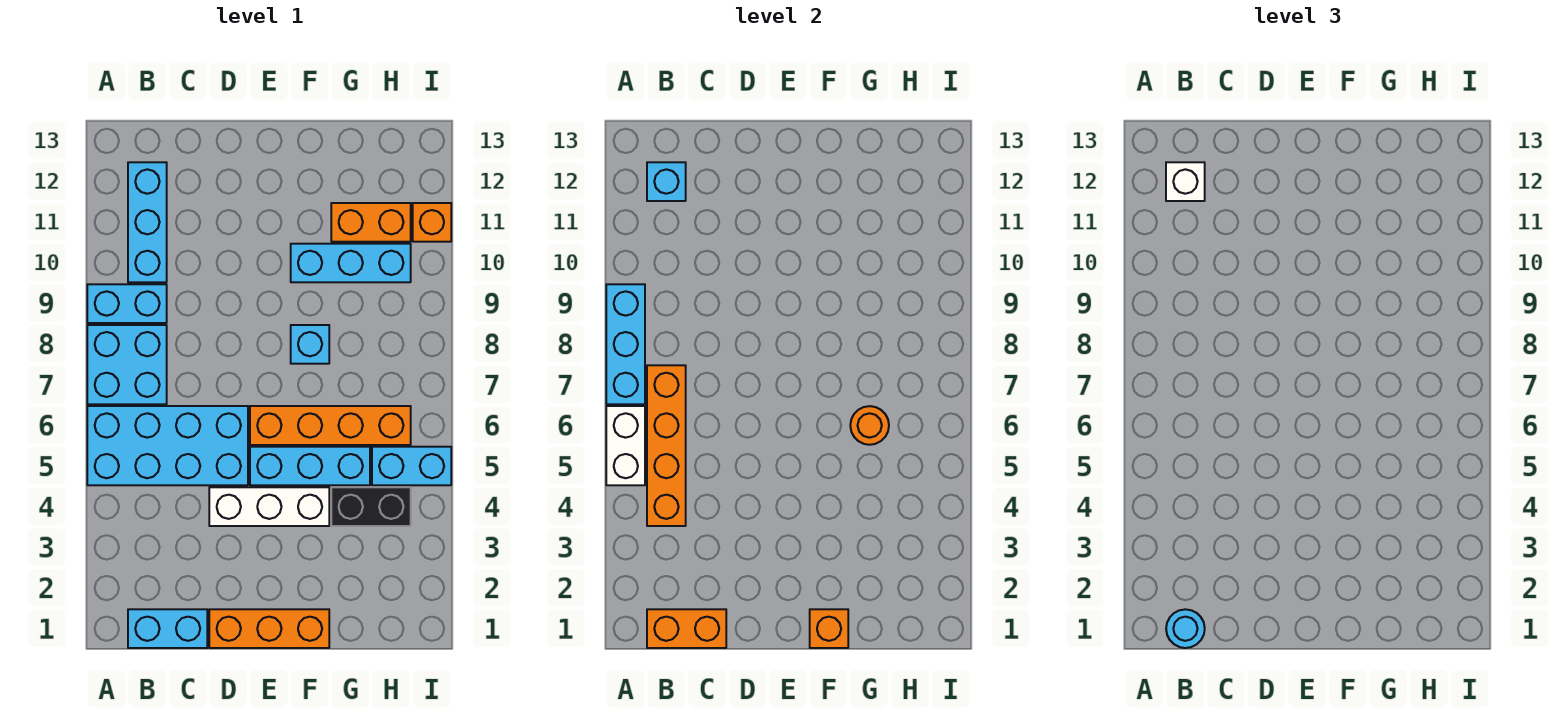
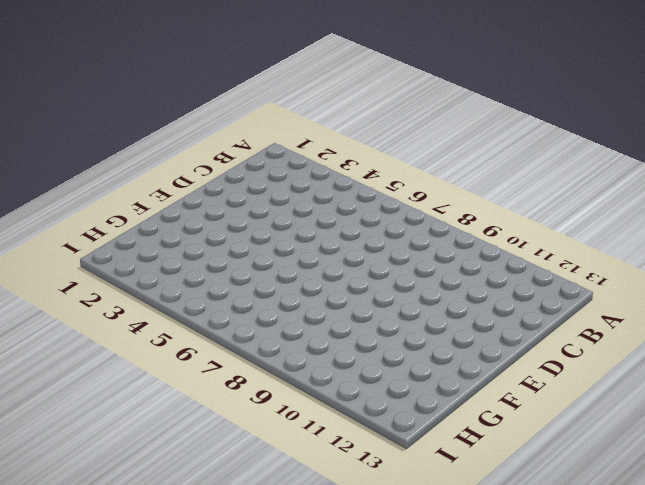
none -> cyan brick A5:D6 level 1
none -> cyan brick A7:B8 level 1
none -> cyan brick A9:B9 level 1

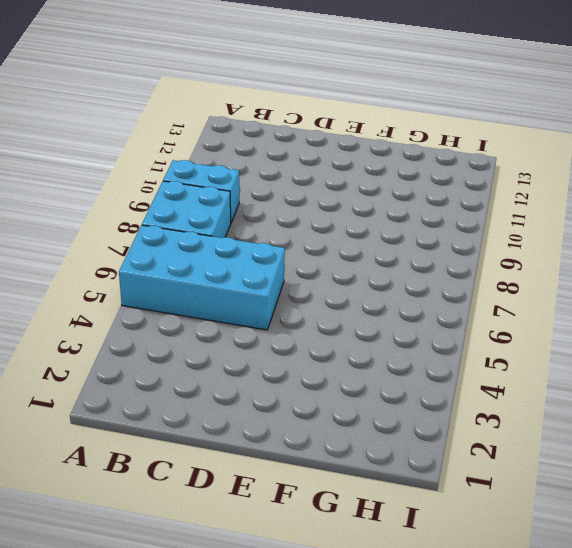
none -> cyan brick B1:C1 level 1
none -> cyan brick B10:B12 level 1
none -> orange brick D1:F1 level 1

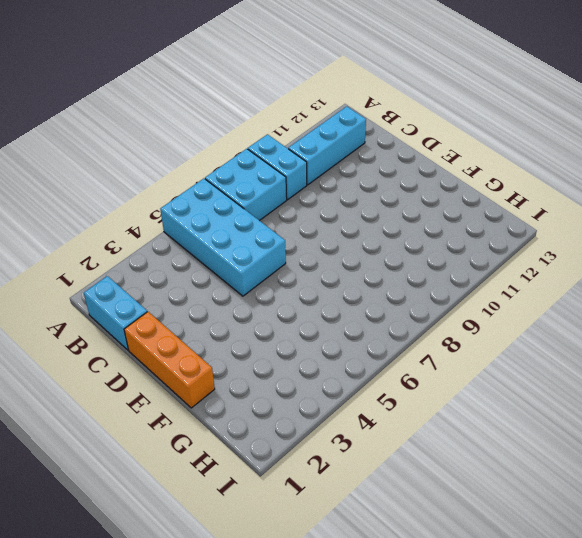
none -> white brick D4:F4 level 1
none -> cyan brick E5:G5 level 1
none -> orange brick E6:H6 level 1

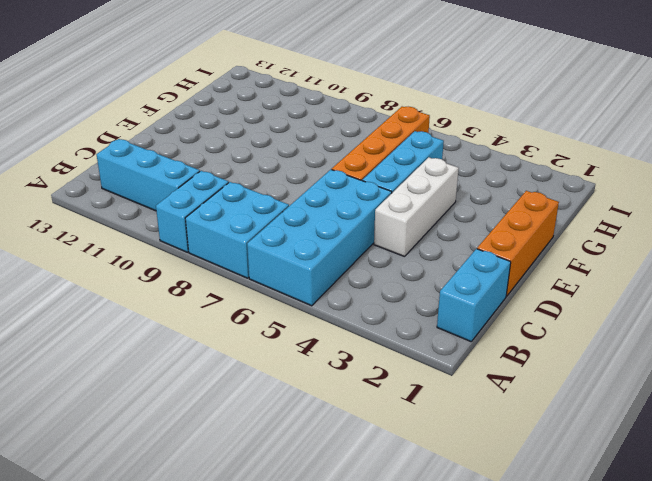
none -> cyan brick F8 level 1
none -> cyan brick F10:H10 level 1
none -> black brick G4:H4 level 1

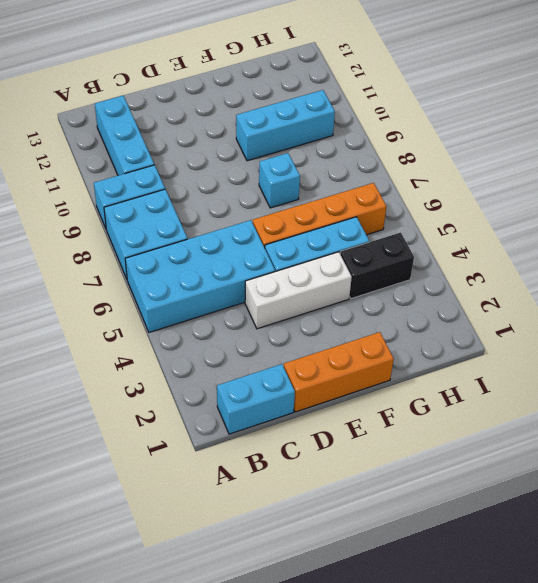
none -> orange brick G11:H11 level 1
none -> cyan brick H5:I5 level 1
none -> orange brick I11 level 1

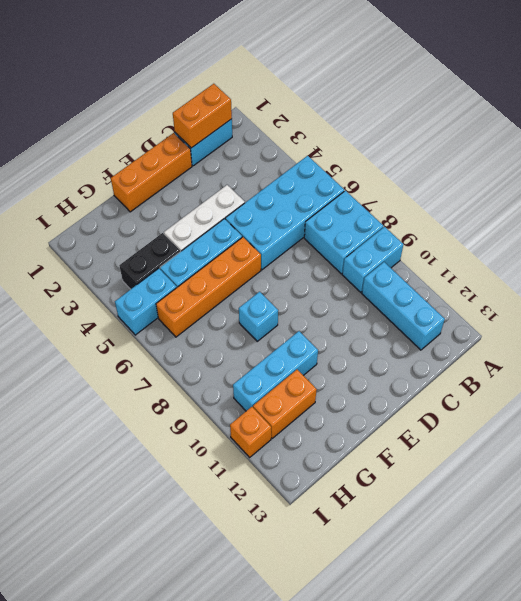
none -> white brick A5:A6 level 2
none -> cyan brick A7:A9 level 2
none -> orange brick B4:B7 level 2

